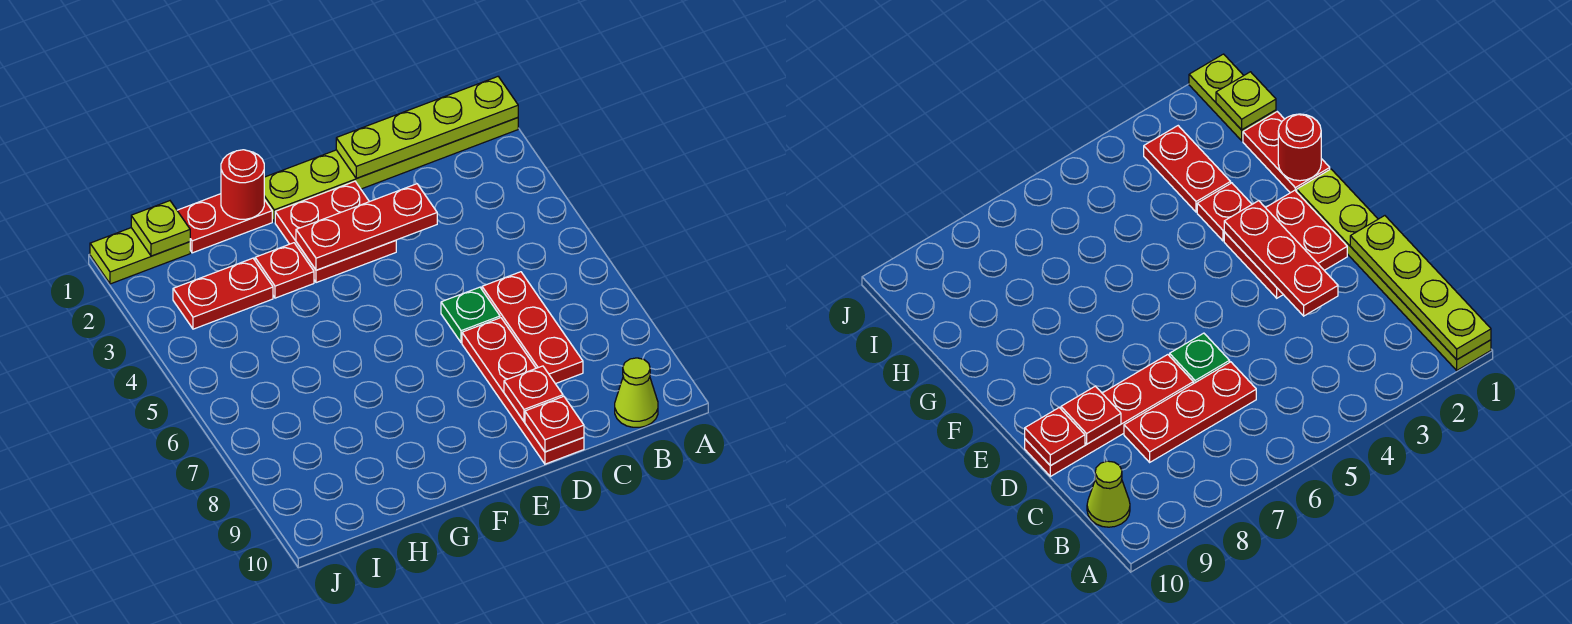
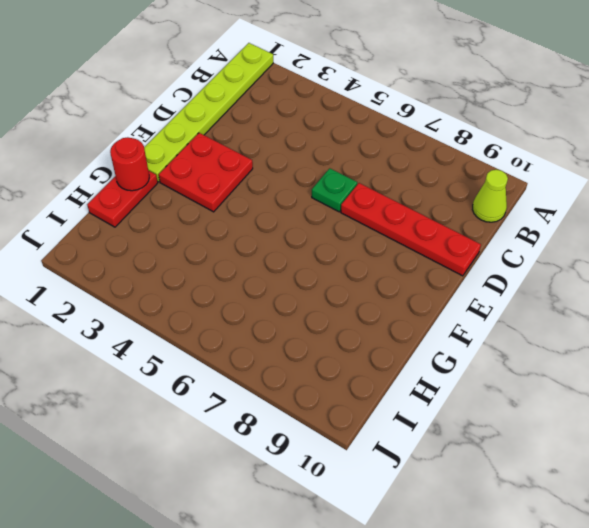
none -> red plate C6:C8 level 1
none -> red plate G3 level 1
none -> red plate H3:I3 level 1

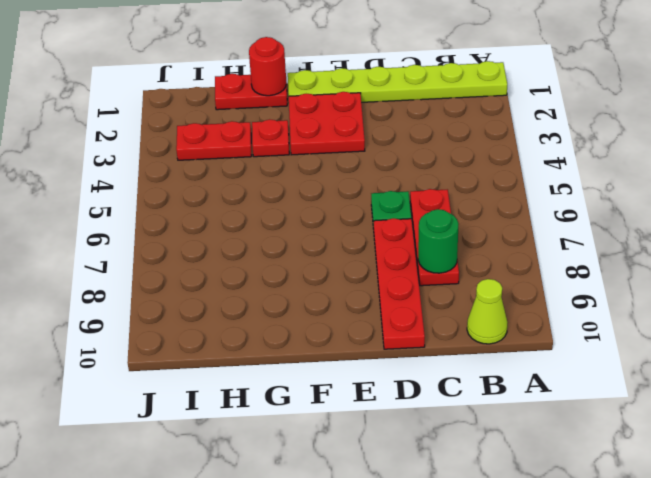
green round brick C8 level 2 -> none
none -> lime plate I1:J1 level 1
none -> lime plate A1:D1 level 2
none -> red plate D3:F3 level 2

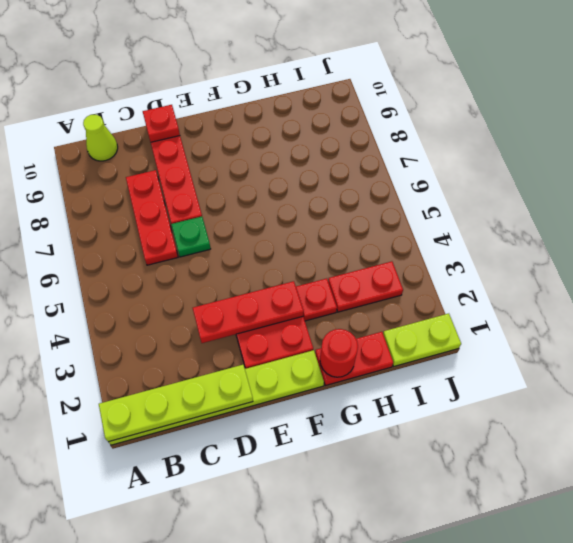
none -> red plate D9 level 2
none -> lime plate I1 level 2

